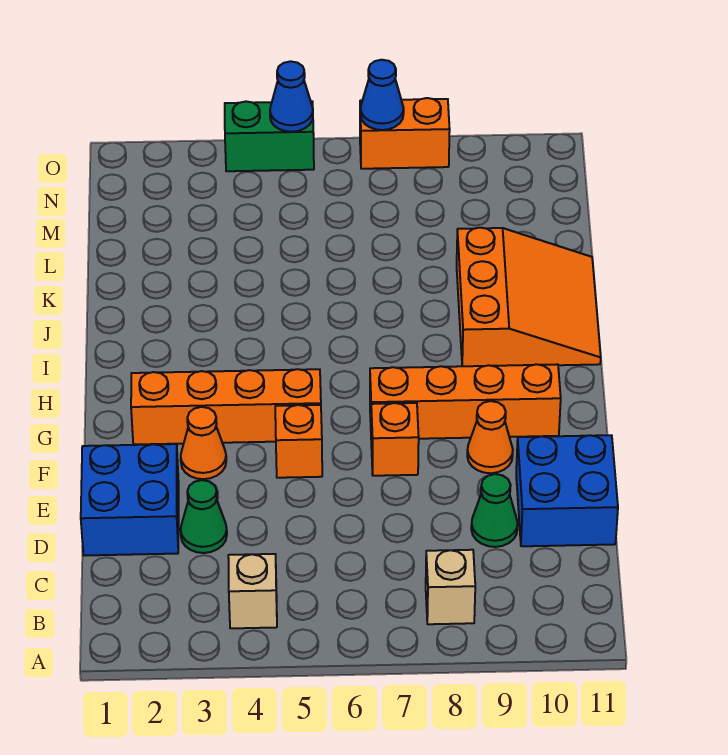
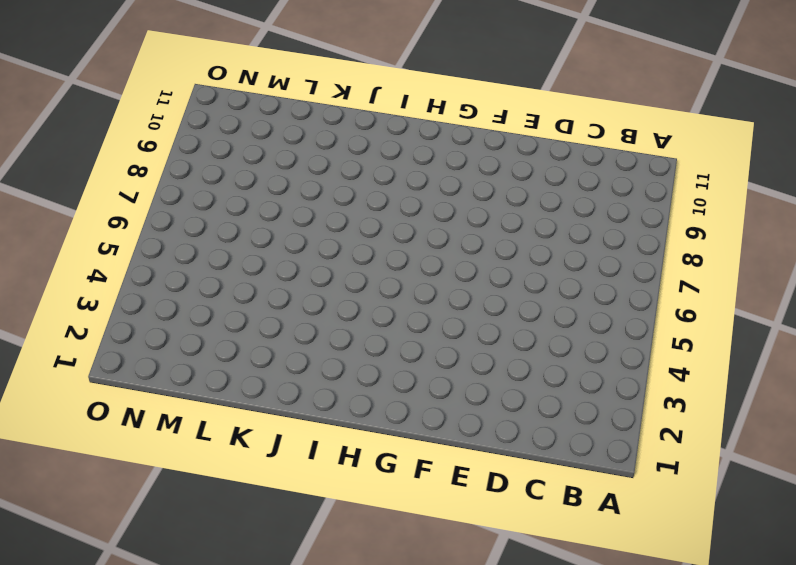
none -> tan brick B4 level 1
none -> tan brick B8 level 1
none -> blue brick D1:E2 level 1

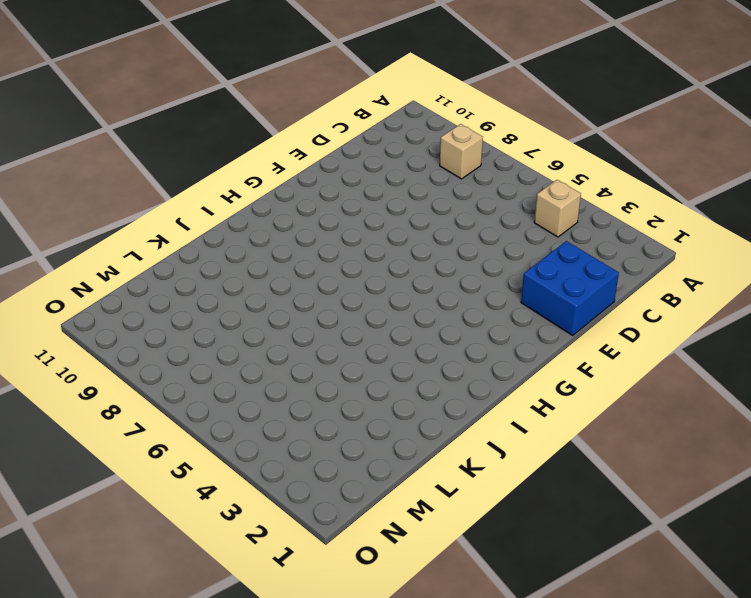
none -> green cone D3 level 1
none -> green cone D9 level 1
none -> blue brick D10:E11 level 1

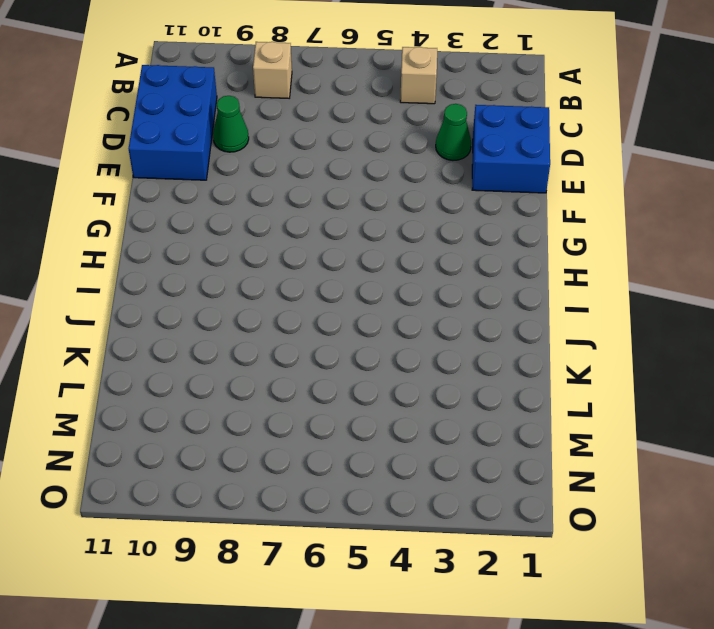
blue brick C10:E11 level 1 -> blue brick D10:E11 level 1
none -> orange cone F3 level 1
none -> orange brick F5 level 1
none -> orange brick F7 level 1

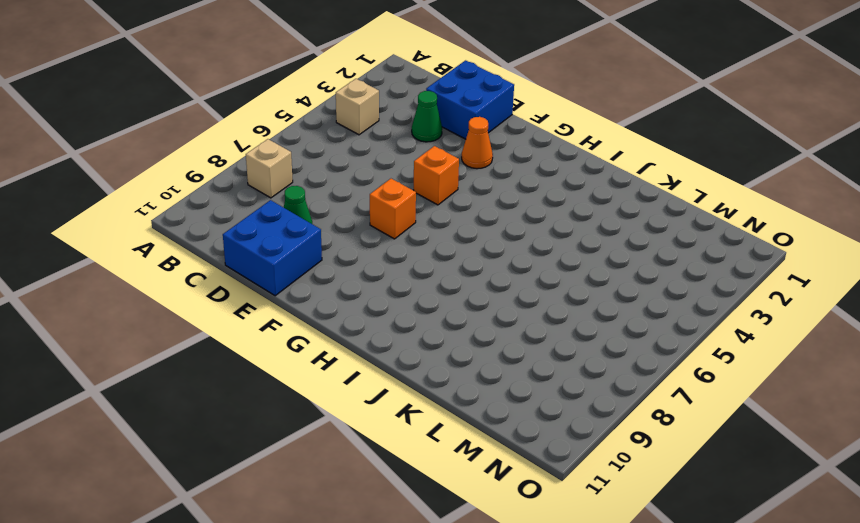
none -> orange cone F9 level 1
none -> orange brick G2:G5 level 1
none -> orange brick G7:G10 level 1

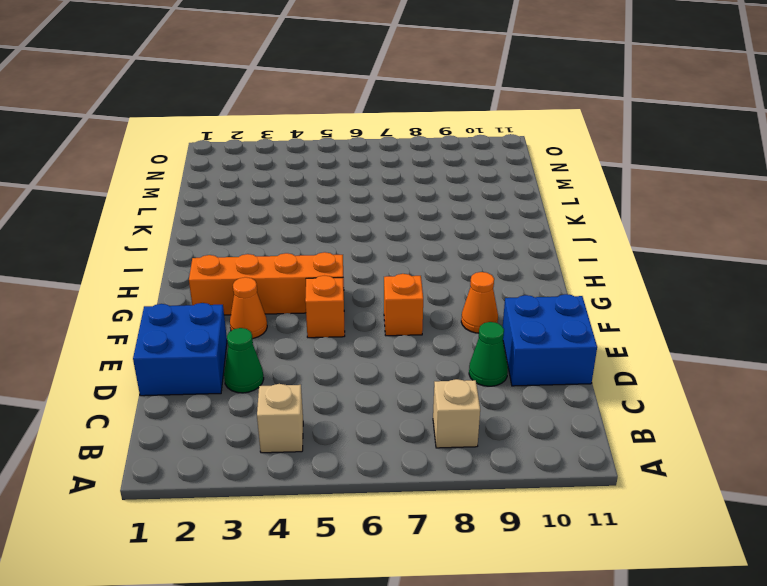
none -> orange brick G7:G10 level 1
none -> orange slope I9:K11 level 1 top 9
none -> green brick O4:O5 level 1

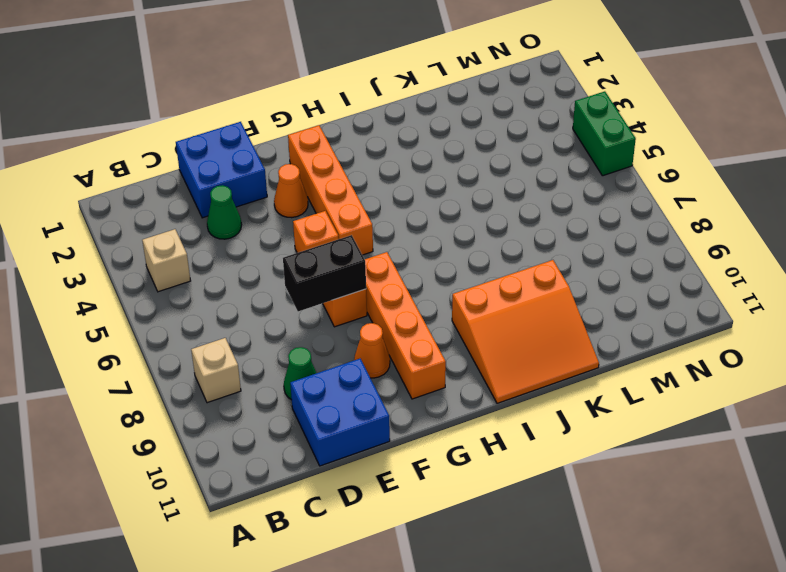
black brick E7:F7 level 2 -> none
none -> orange brick O7:O8 level 1
none -> blue cone O5 level 2
none -> blue cone O7 level 2

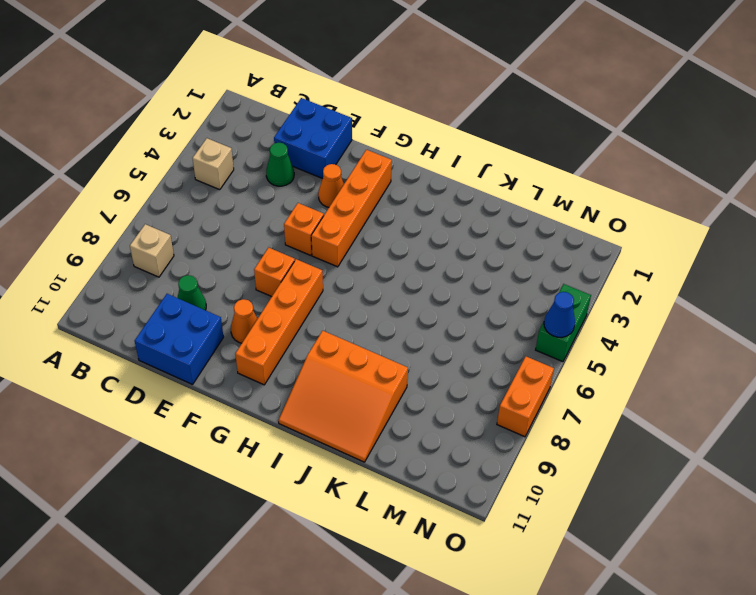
none -> blue cone O7 level 2

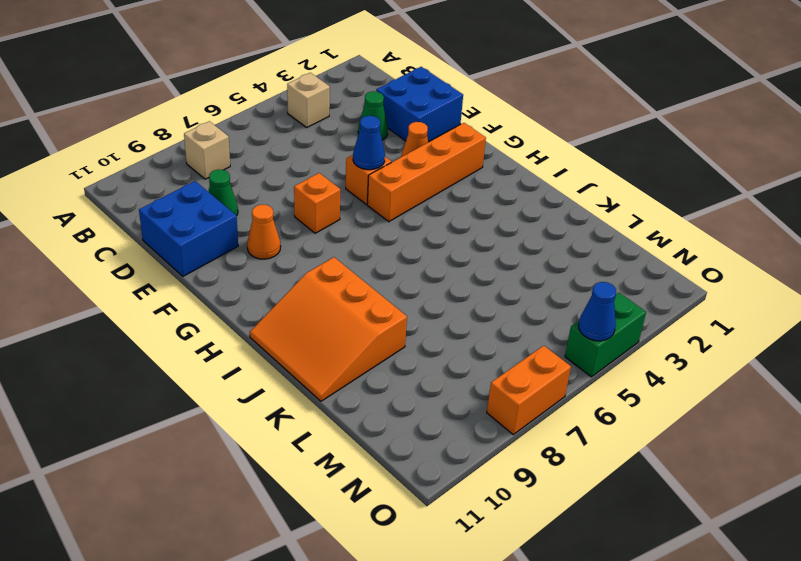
blue cone F5 level 2 -> blue cone O7 level 2
none -> orange brick G7:G10 level 1

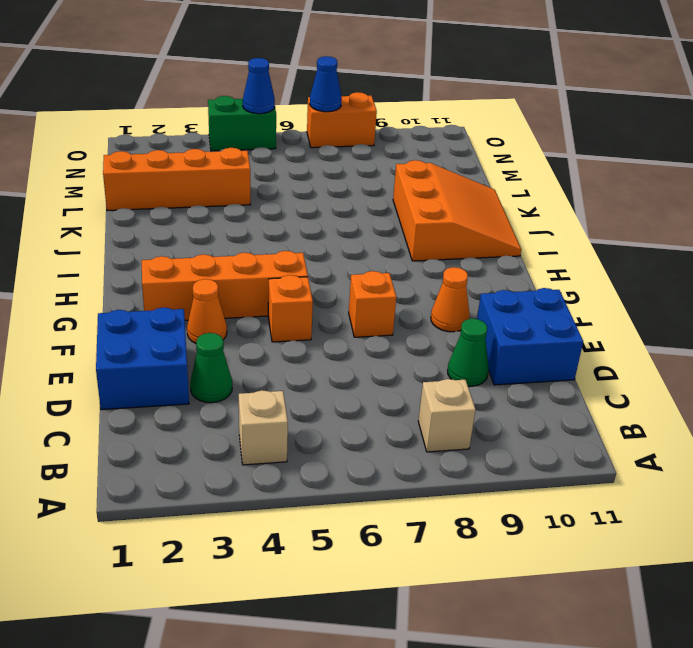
orange brick L1:L4 level 1 -> orange brick G7:G10 level 1

